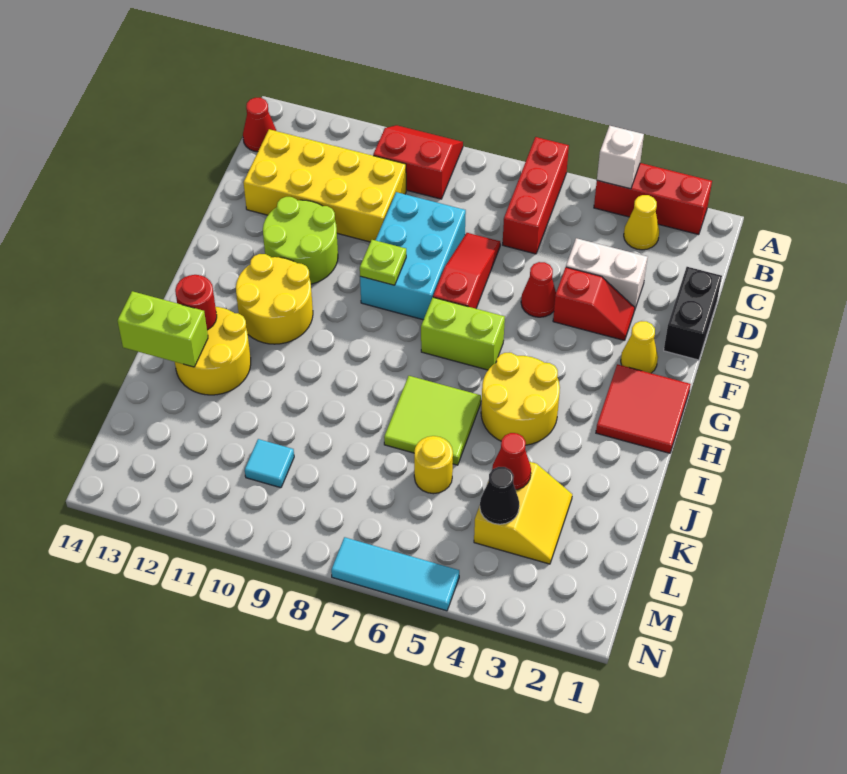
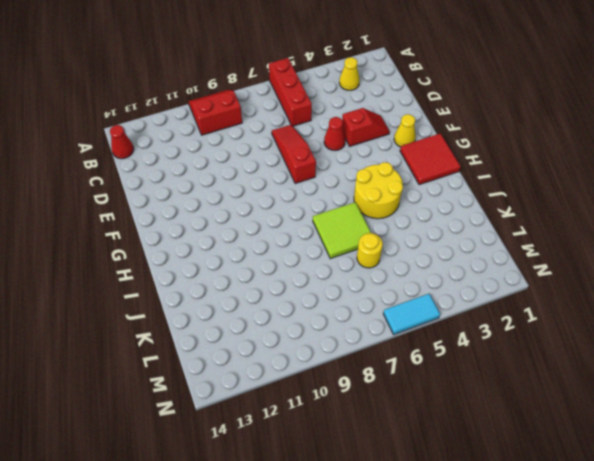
cyan tile N5:N6 level 1 -> cyan tile N5:N7 level 1
none -> red brick A2:A4 level 1
none -> yellow brick C10:D13 level 1
none -> black brick D1:E1 level 1
none -> white brick D3:D4 level 1

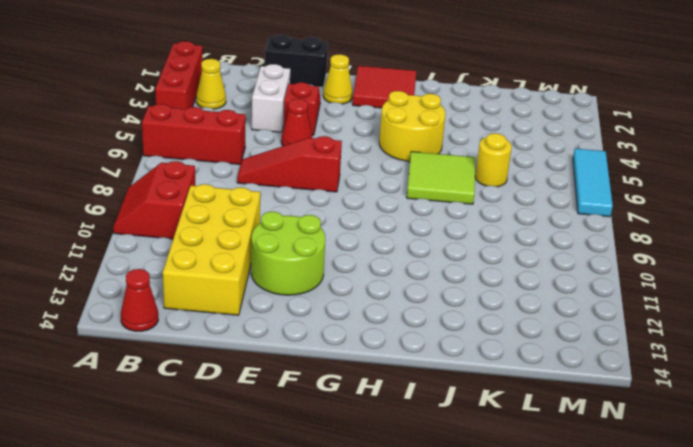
none -> cyan brick D8:F9 level 1
none -> lime brick G6:G7 level 1
none -> yellow round brick G11:H12 level 1
none -> yellow round brick I12:J13 level 1

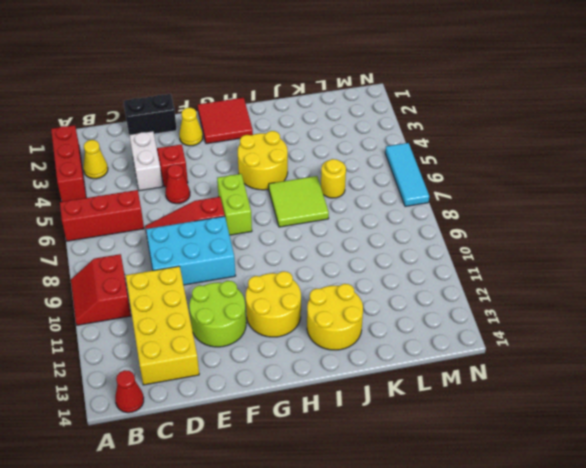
none -> yellow slope K3:L4 level 1 top 4
none -> cyan tile L10 level 1
none -> white brick A4 level 2
none -> lime plate F9 level 2

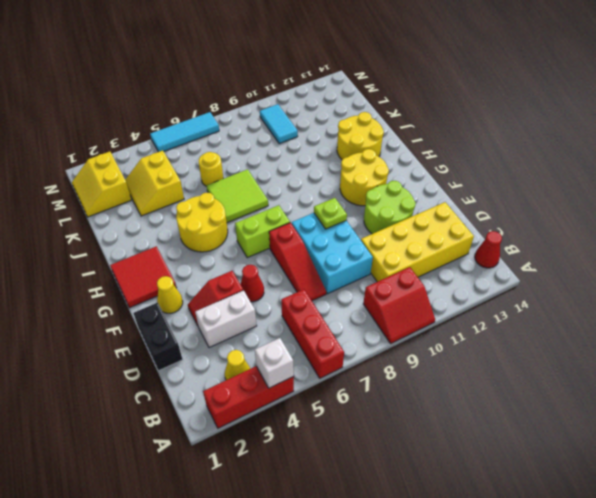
yellow slope L1:M2 level 1 top 2 -> none
cyan tile L10:M10 level 1 -> cyan tile L10 level 1
none -> red round brick I13 level 2
none -> lime brick J13:J14 level 2
none -> red cone K4 level 2
none -> black cone L4 level 2

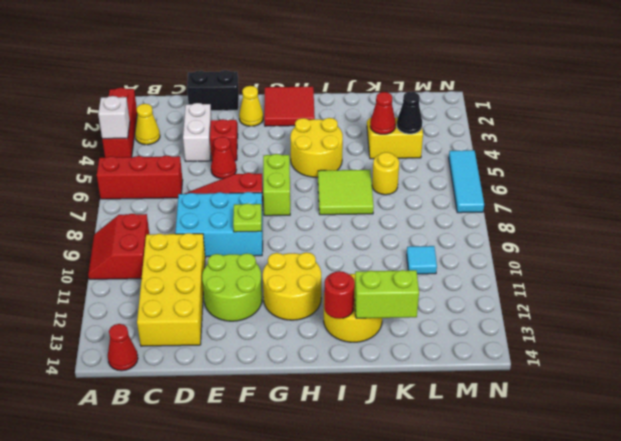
lime brick J13:K13 level 2 -> lime brick J13:J14 level 2

